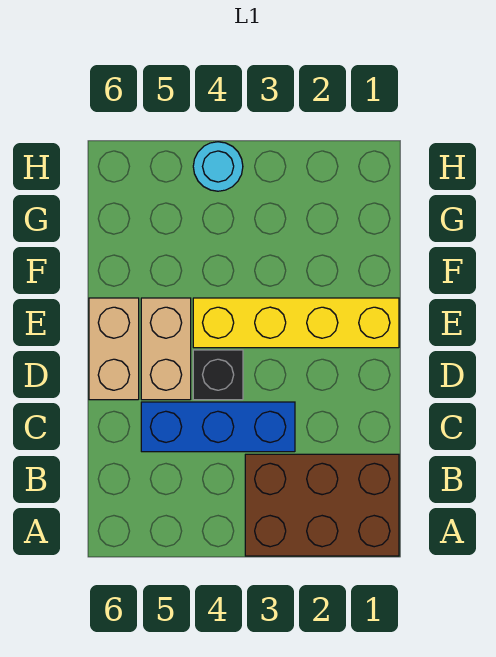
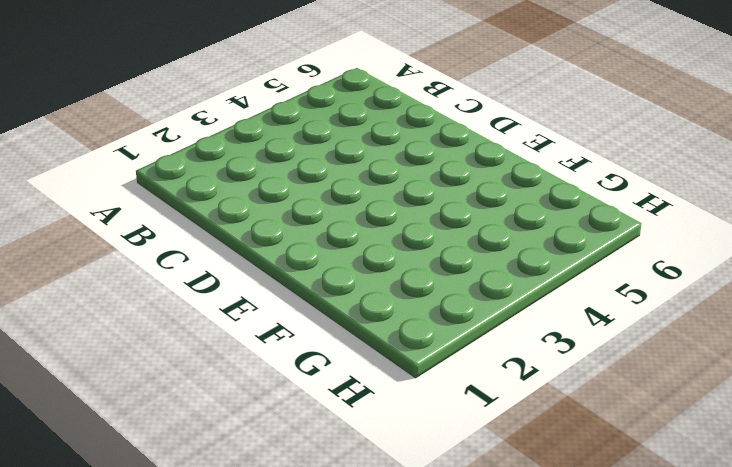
none -> brown brick A1:B3 level 1
none -> blue brick C3:C5 level 1

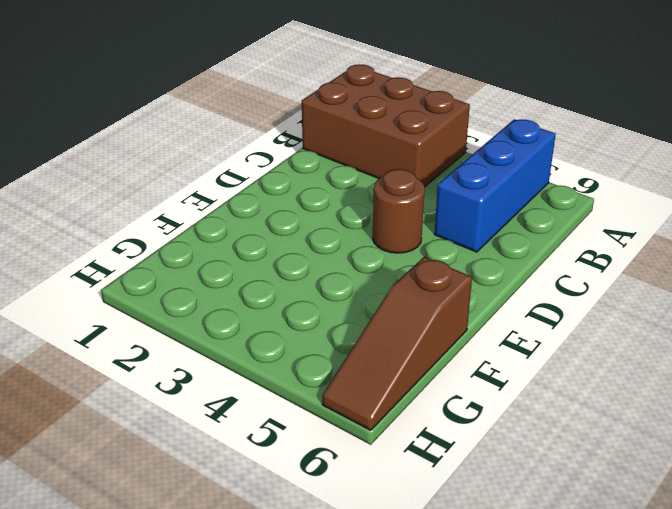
blue brick A5:C5 level 1 -> blue brick C3:C5 level 1
brown round brick D4 level 1 -> black brick D4 level 1
brown slope F6:H6 level 1 top F -> none
none -> tan brick D5:E5 level 1
none -> tan brick D6:E6 level 1

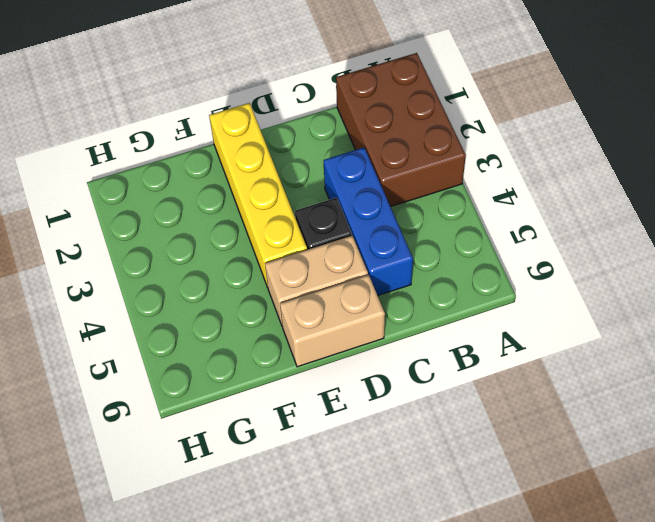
none -> cyan round brick H4 level 1

